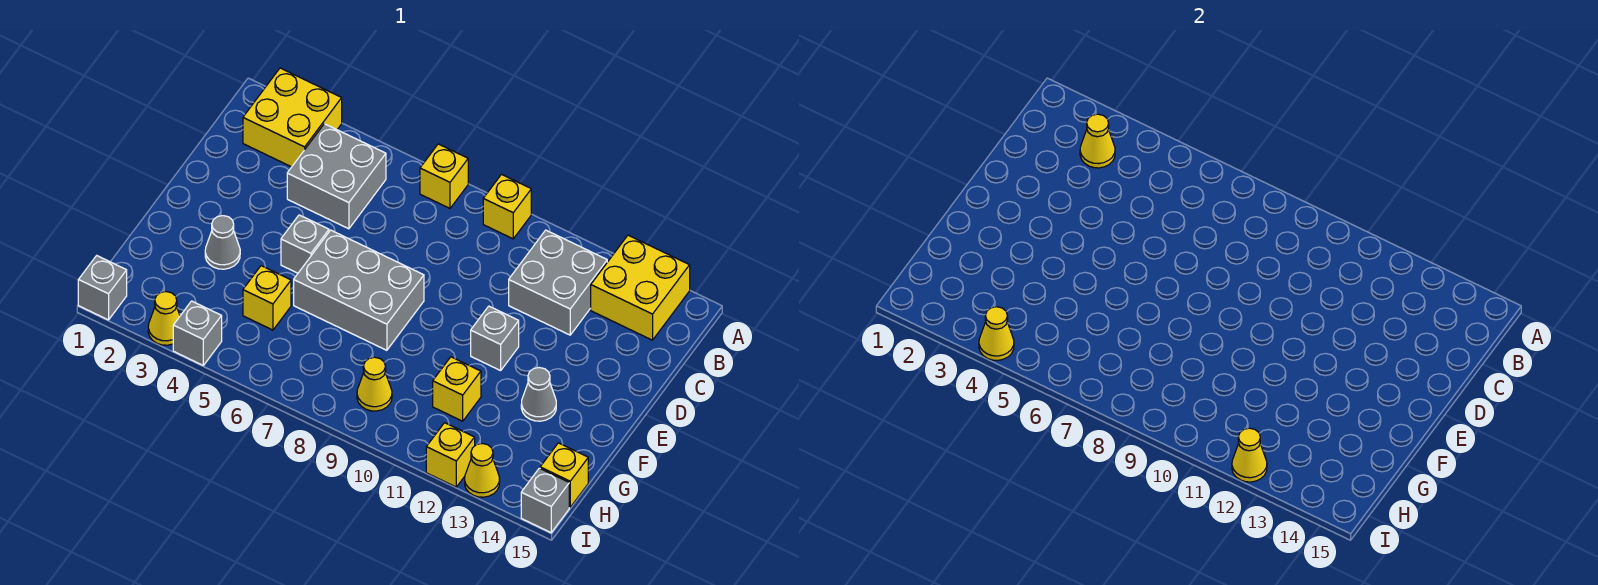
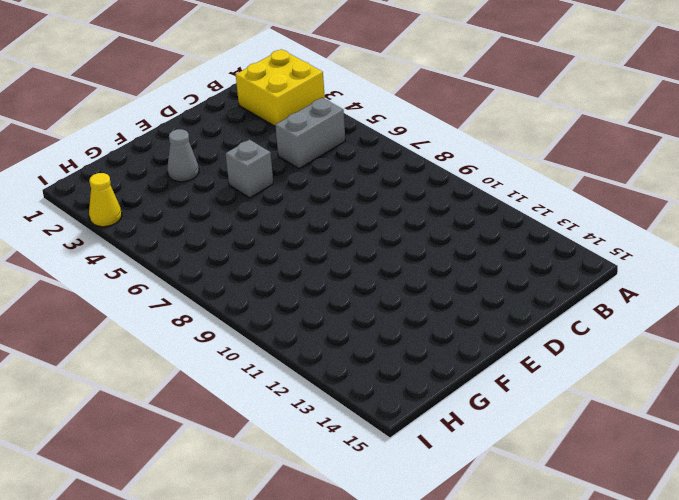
grey brick B5:C5 level 1 -> grey brick B4:C5 level 1
none -> yellow brick A7 level 1
none -> yellow brick A9 level 1
none -> yellow brick A13:B14 level 1

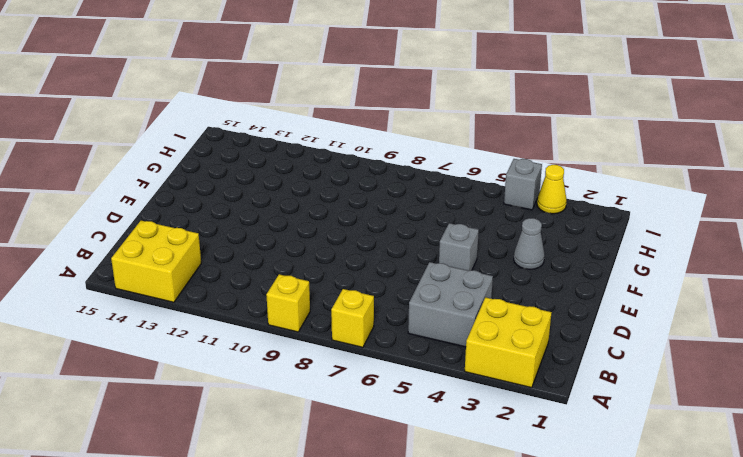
none -> grey brick B11:C12 level 1
none -> grey brick E6:F8 level 1
none -> grey brick E11 level 1

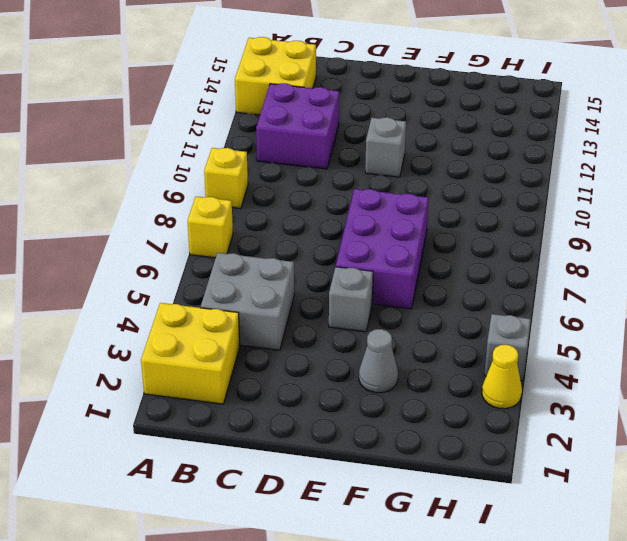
purple brick B11:C12 level 1 -> grey brick B11:C12 level 1
purple brick E6:F8 level 1 -> grey brick E6:F8 level 1
none -> grey cone F13 level 1
none -> yellow brick G5 level 1
none -> yellow brick G11 level 1

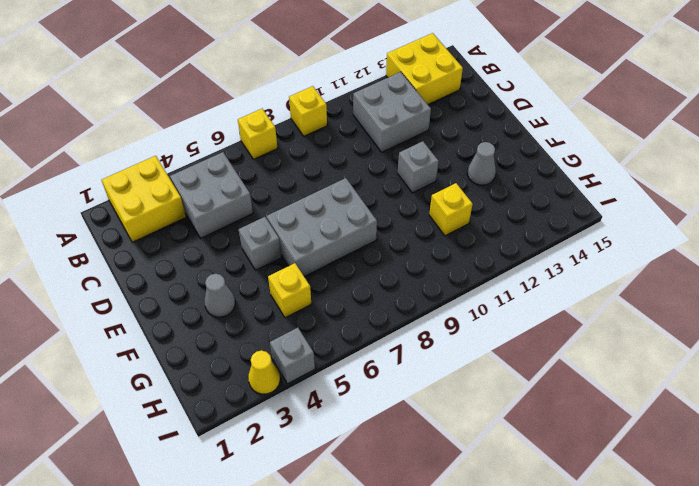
none -> yellow cone H9 level 1
none -> yellow brick H15 level 1
none -> grey brick I1 level 1

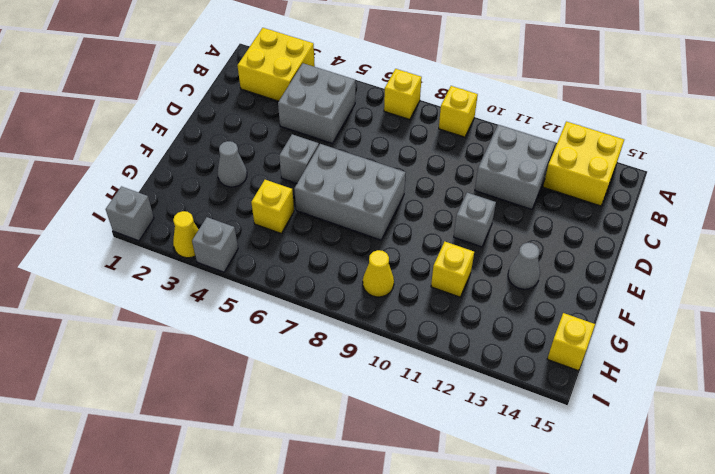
none -> yellow brick I12 level 1
none -> yellow cone I13 level 1
none -> grey brick I15 level 1

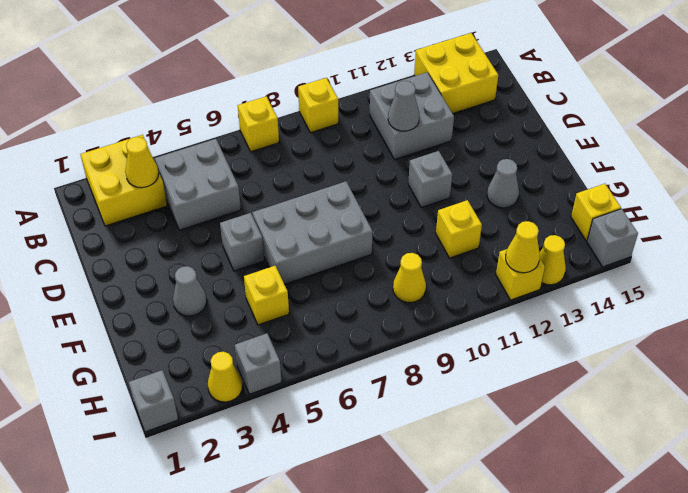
grey cone C11 level 2 -> none
none -> yellow cone I4 level 2

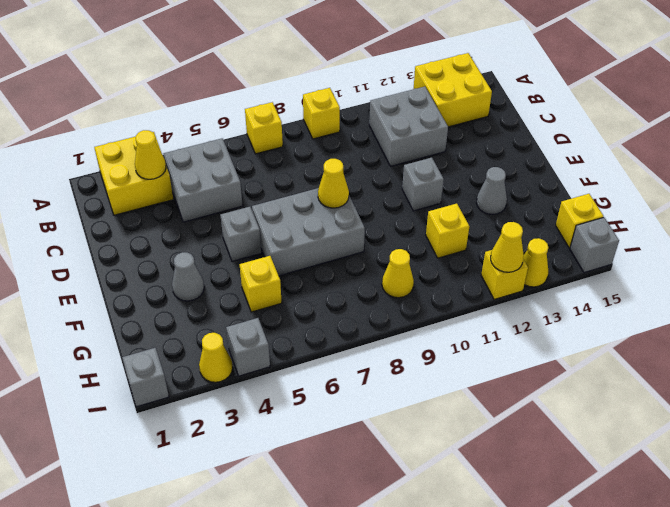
yellow cone E8 level 2 -> yellow cone I4 level 2

